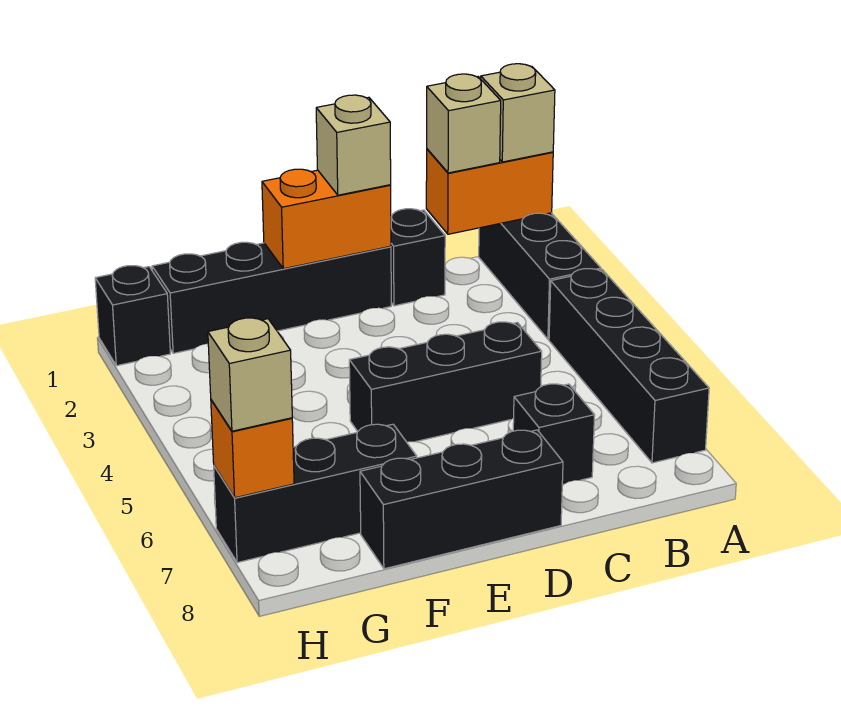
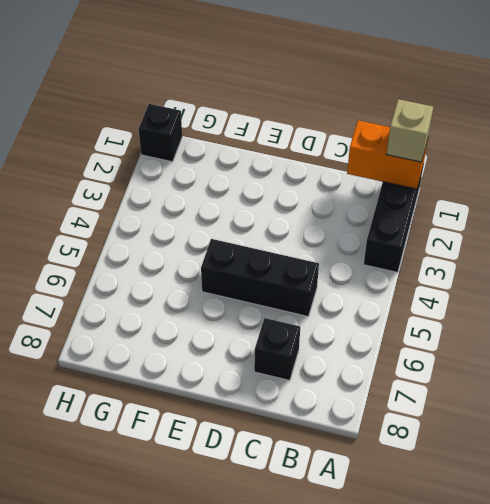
none -> black brick A4:A7 level 1
none -> black brick C1 level 1
none -> black brick D1:G1 level 1

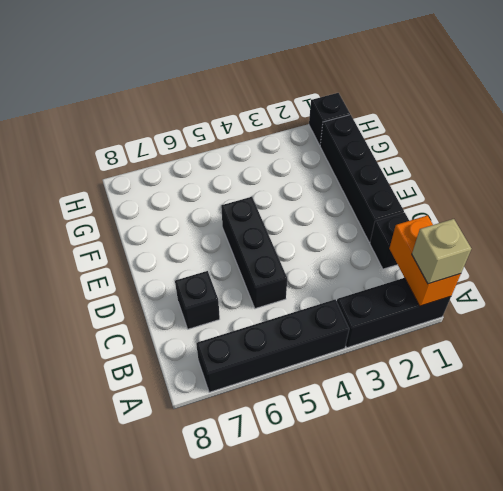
none -> black brick D8:F8 level 1
none -> black brick F7:H7 level 1
none -> orange brick D1:E1 level 2

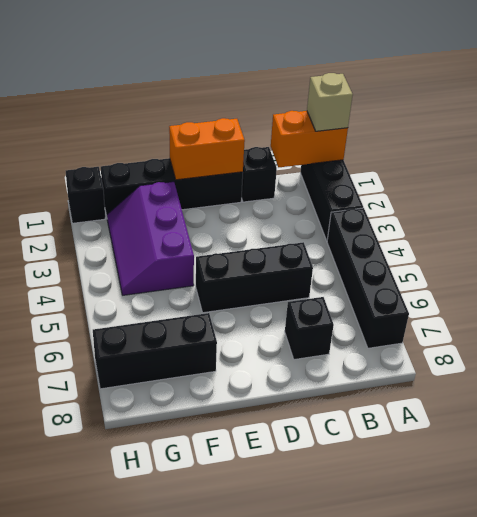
purple slope F2:G4 level 1 top F -> none
none -> black brick D8:F8 level 1
none -> orange brick H7 level 2
none -> tan brick B1 level 3

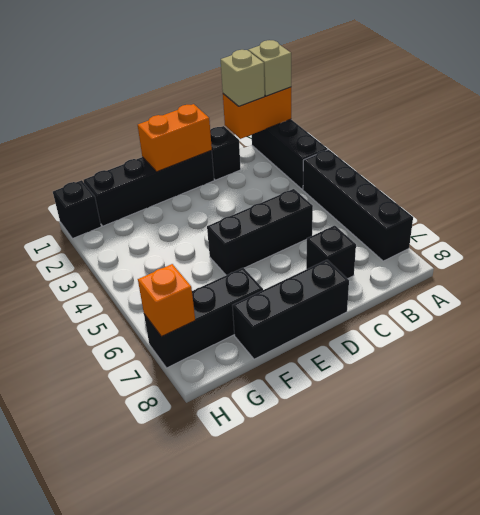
none -> tan brick D1 level 3
none -> tan brick H7 level 3

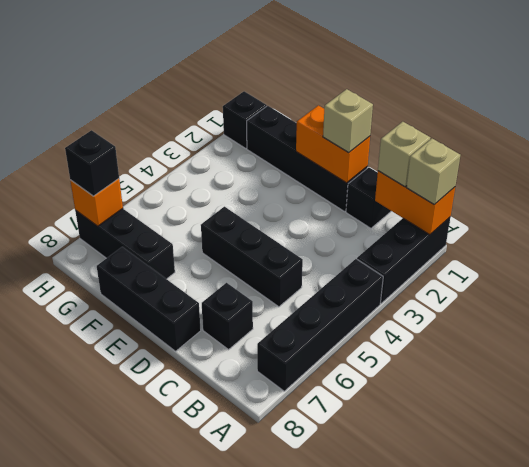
black brick H7 level 3 -> tan brick H7 level 3

